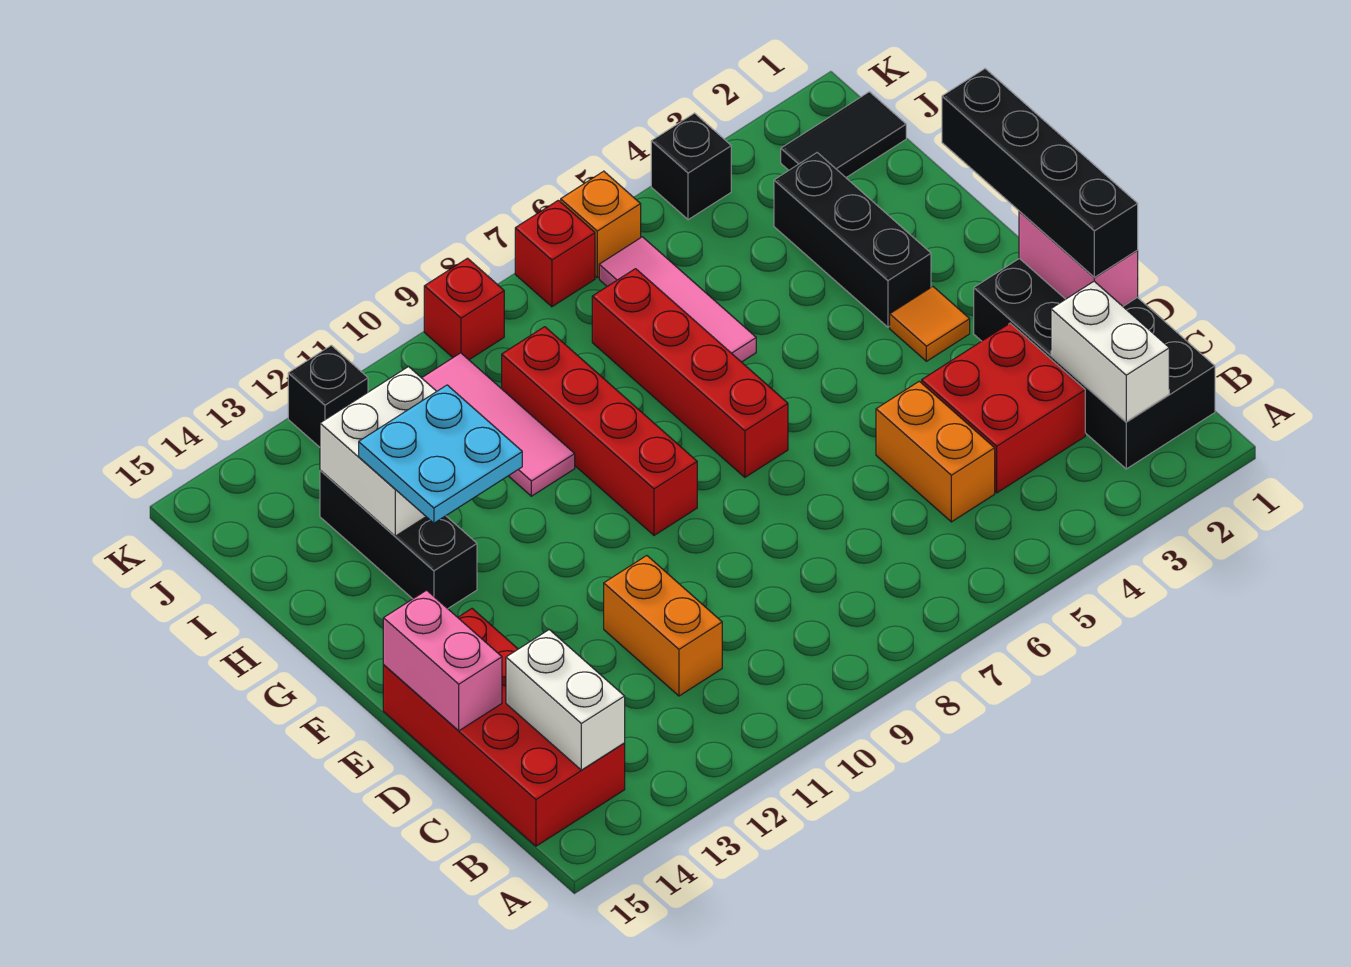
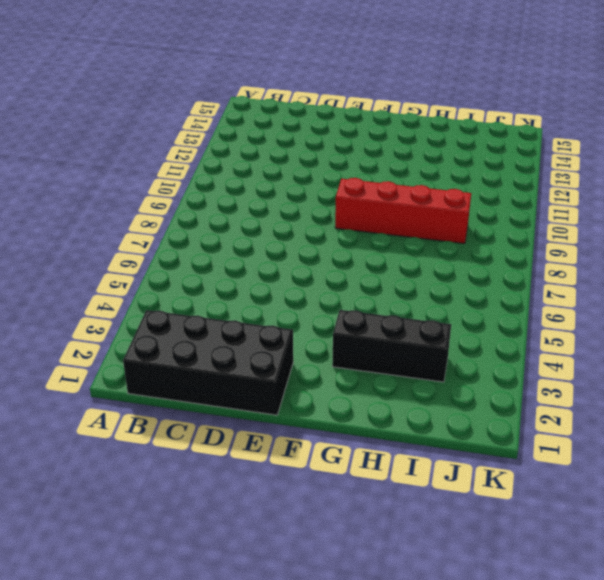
none -> red brick B14:E15 level 1
none -> red brick C3:D4 level 1
none -> orange brick C5:D5 level 1

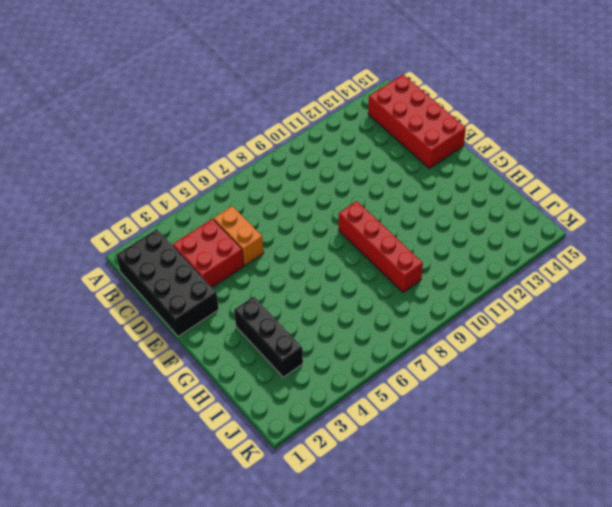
none -> orange brick C11:D11 level 1
none -> orange tile F3 level 1
none -> red brick F7:I7 level 1

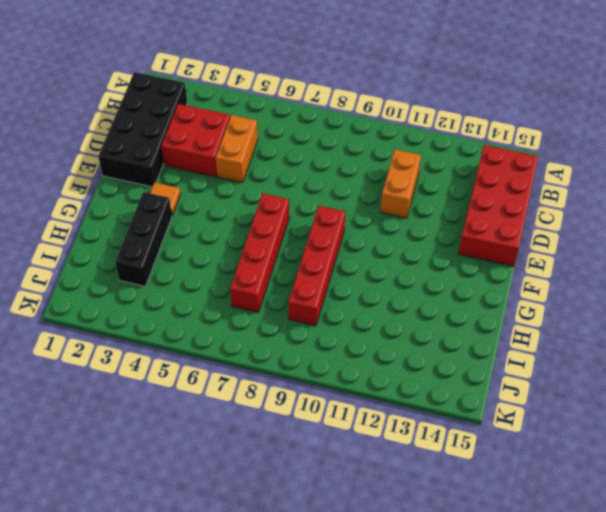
none -> black brick G13:I13 level 1
none -> pink tile H6:J6 level 1
none -> pink tile H10:J10 level 1

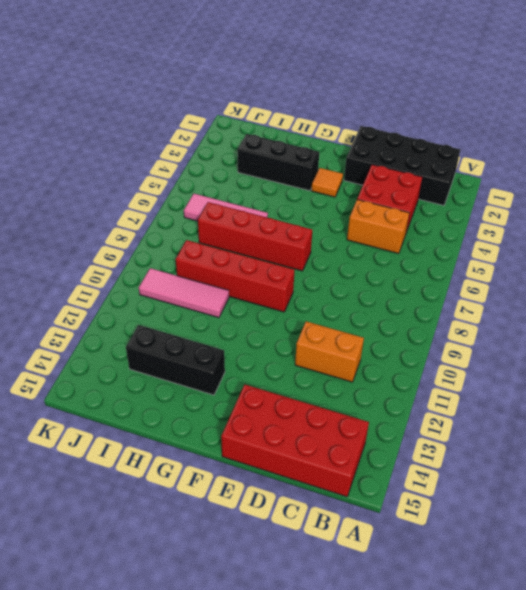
none -> black tile J1:J2 level 1
none -> black brick K4 level 1
none -> orange brick K6 level 1

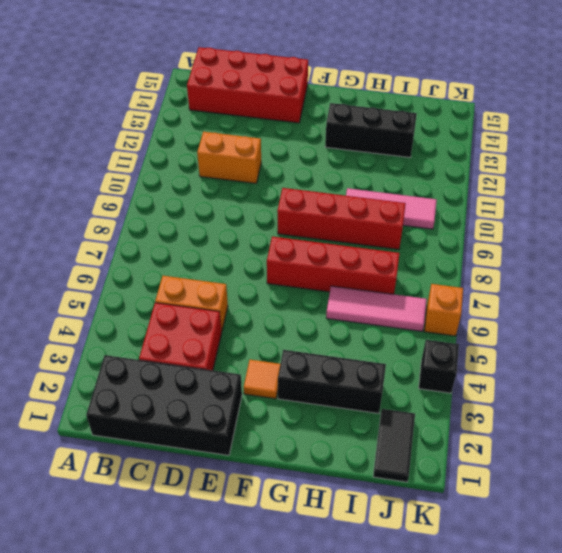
none -> red brick K7 level 1
none -> red brick K9 level 1
none -> black brick K12 level 1

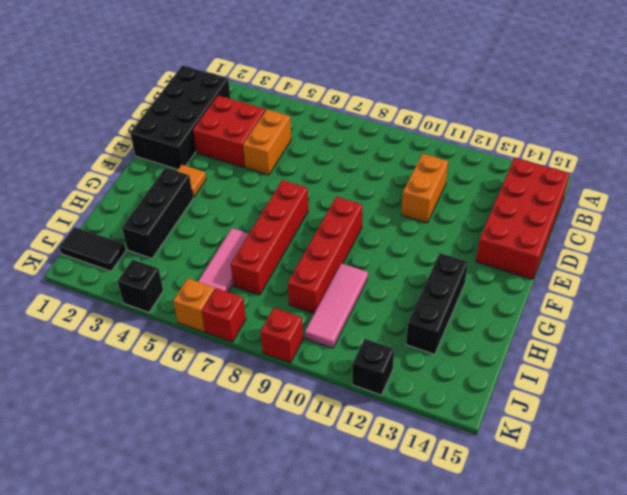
none -> white brick B2:C2 level 2
none -> white brick B14:C14 level 2
none -> pink brick D1:E1 level 2

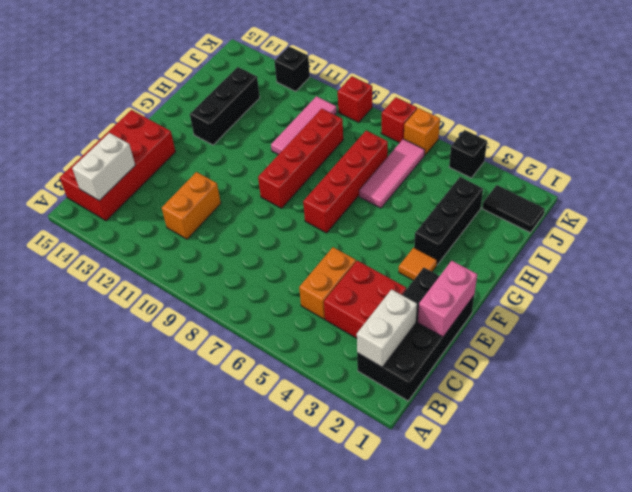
none -> pink brick D15:E15 level 2
none -> white brick H12:I13 level 2
none -> black brick D1:G1 level 3

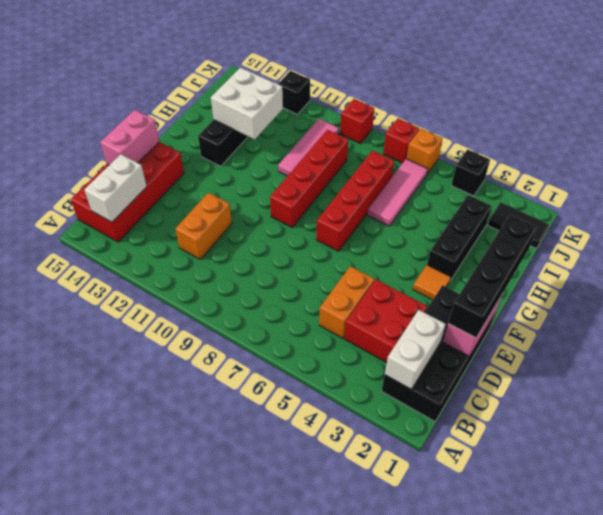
none -> cyan plate G12:H13 level 3

